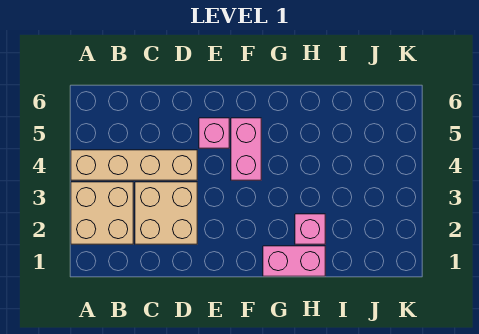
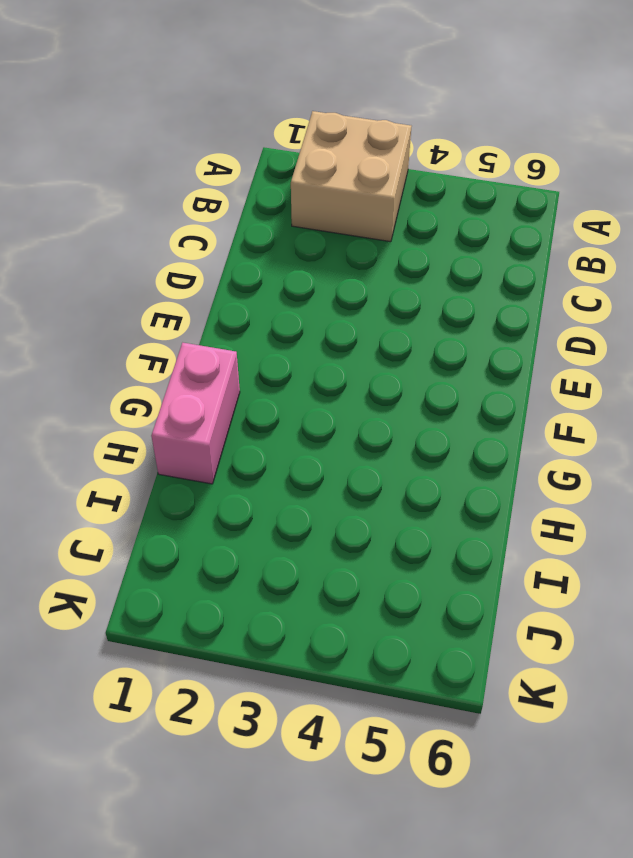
none -> tan brick A4:D4 level 1
none -> tan brick C2:D3 level 1

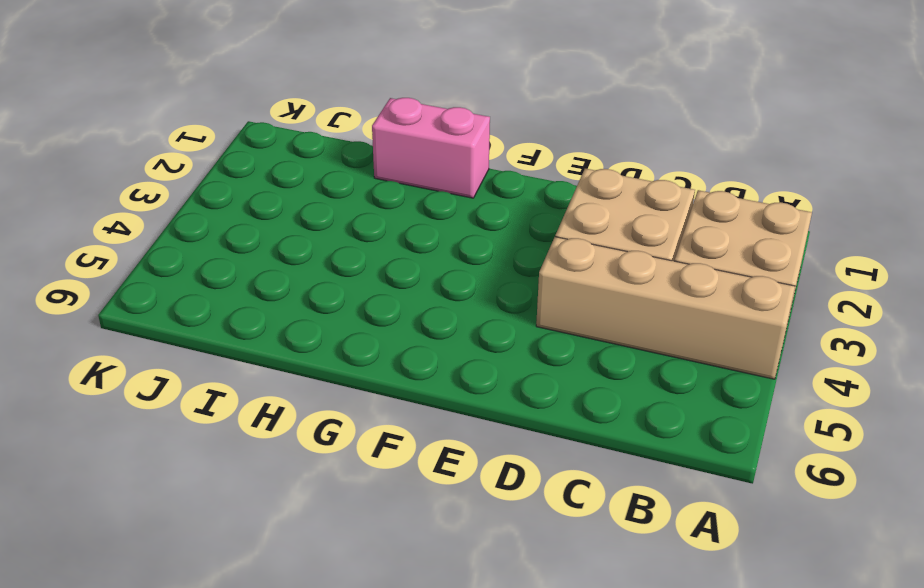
none -> pink brick E5 level 1
none -> pink brick F4:F5 level 1

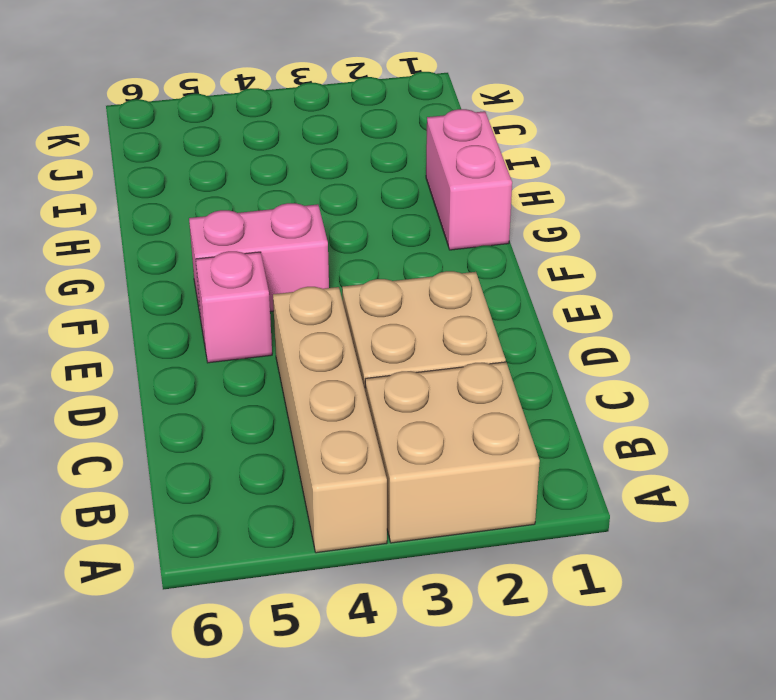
none -> pink brick H2 level 1

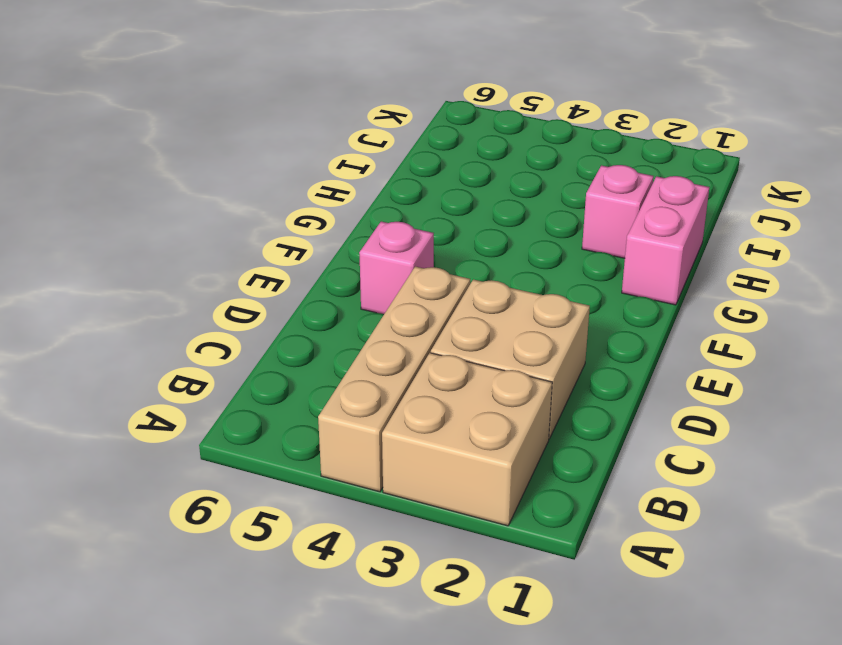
none -> pink brick F4:F5 level 1

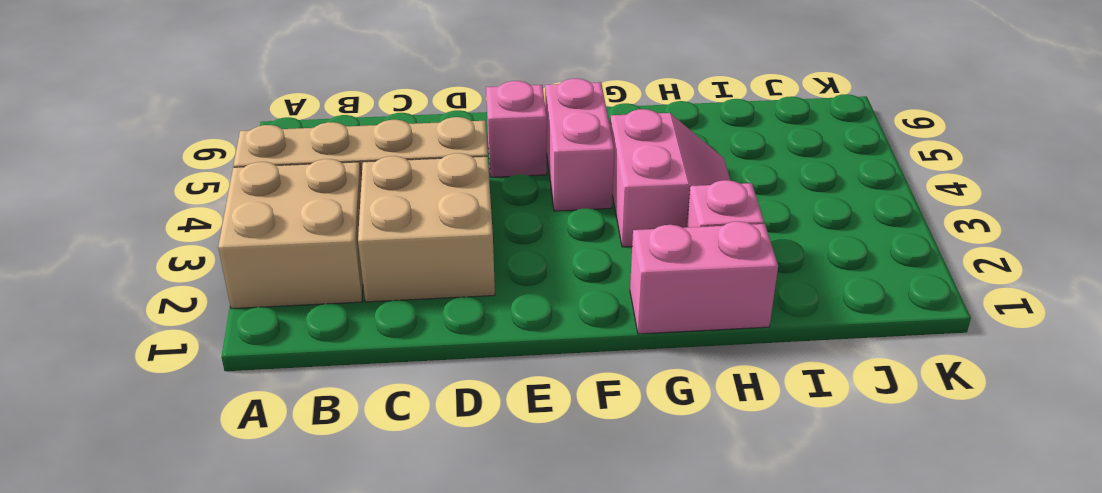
pink slope G3:H4 level 1 top G -> none

